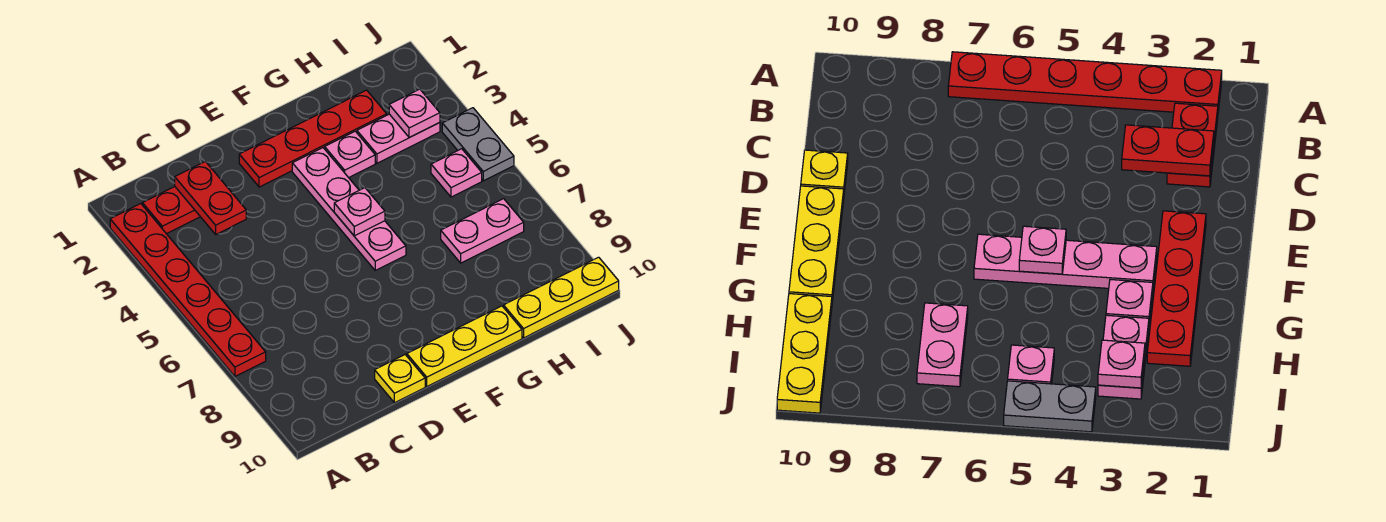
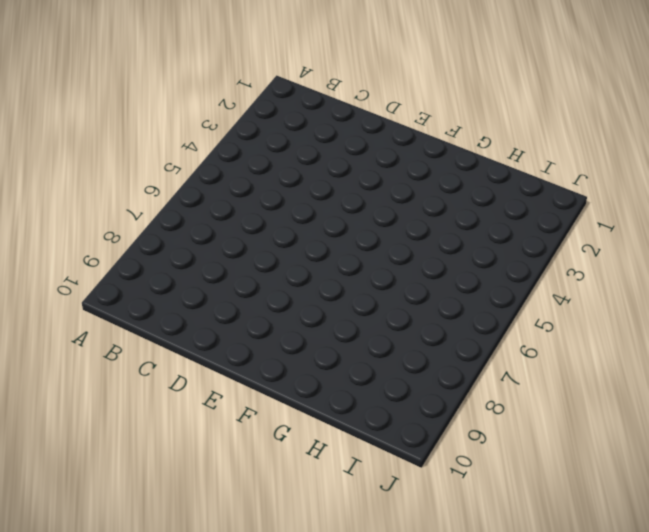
none -> red plate A2:A7 level 1
none -> red plate B2:C2 level 1
none -> yellow plate D10 level 1

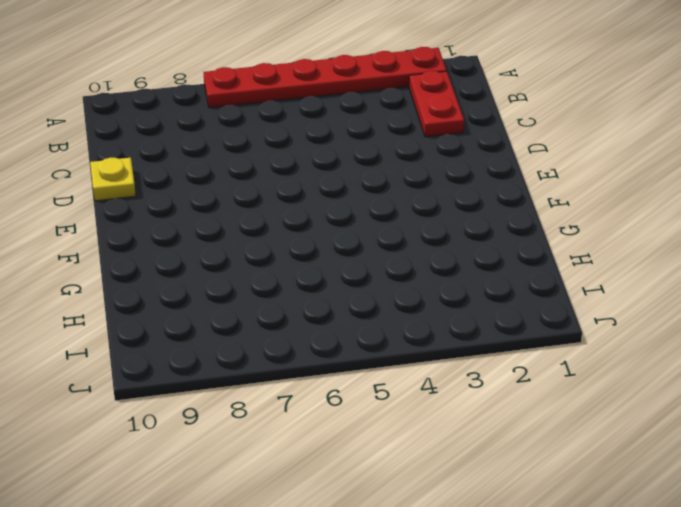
none -> red plate E2:H2 level 1
none -> yellow plate E10:G10 level 1
none -> pink plate F3:F6 level 1

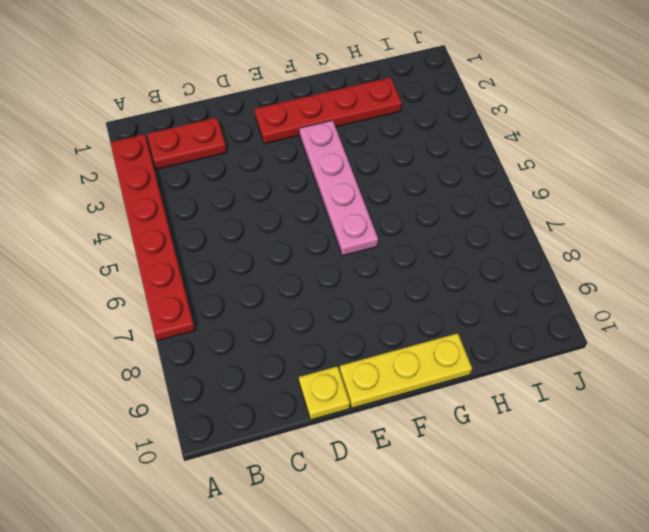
none -> pink plate G3 level 1
none -> pink plate H3:I3 level 1
none -> pink plate H7:I7 level 1

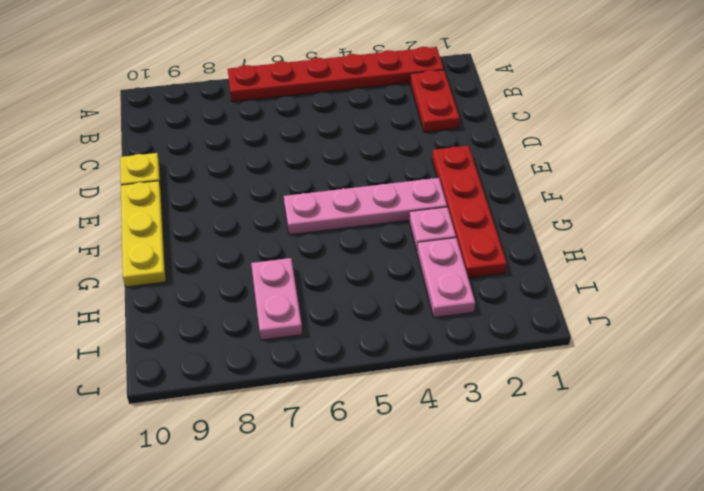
none -> yellow plate H10:J10 level 1
none -> pink plate I5 level 1
none -> grey plate J4:J5 level 1

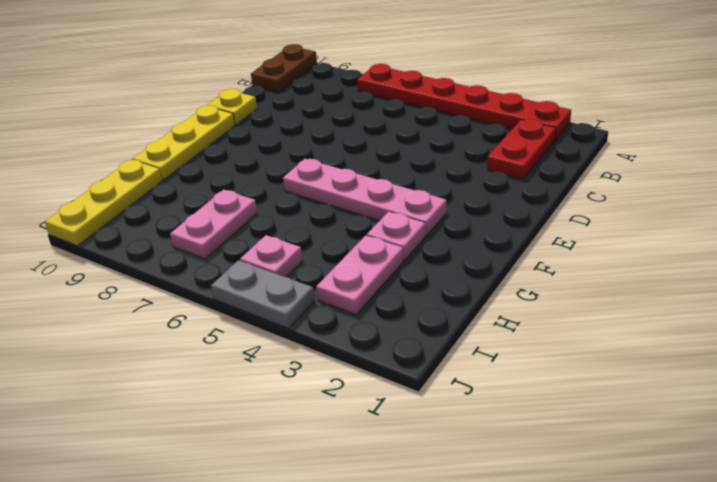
brown plate A10:B10 level 1 -> none
none -> red plate E2:H2 level 1
none -> red plate C2:C3 level 2
none -> pink plate F5 level 2

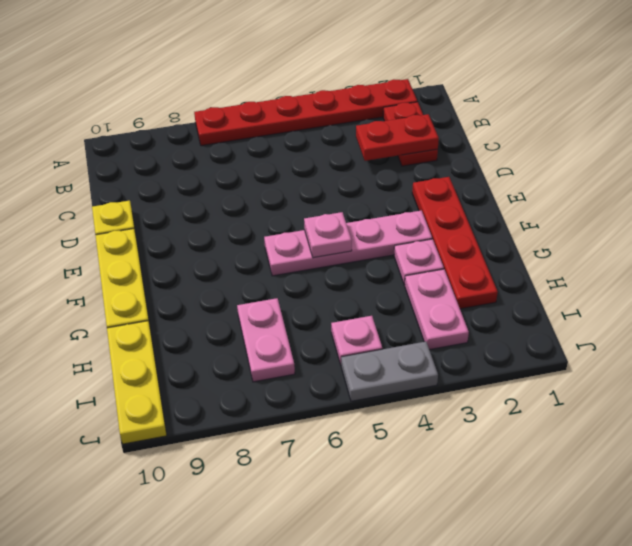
none -> pink plate I3 level 2

